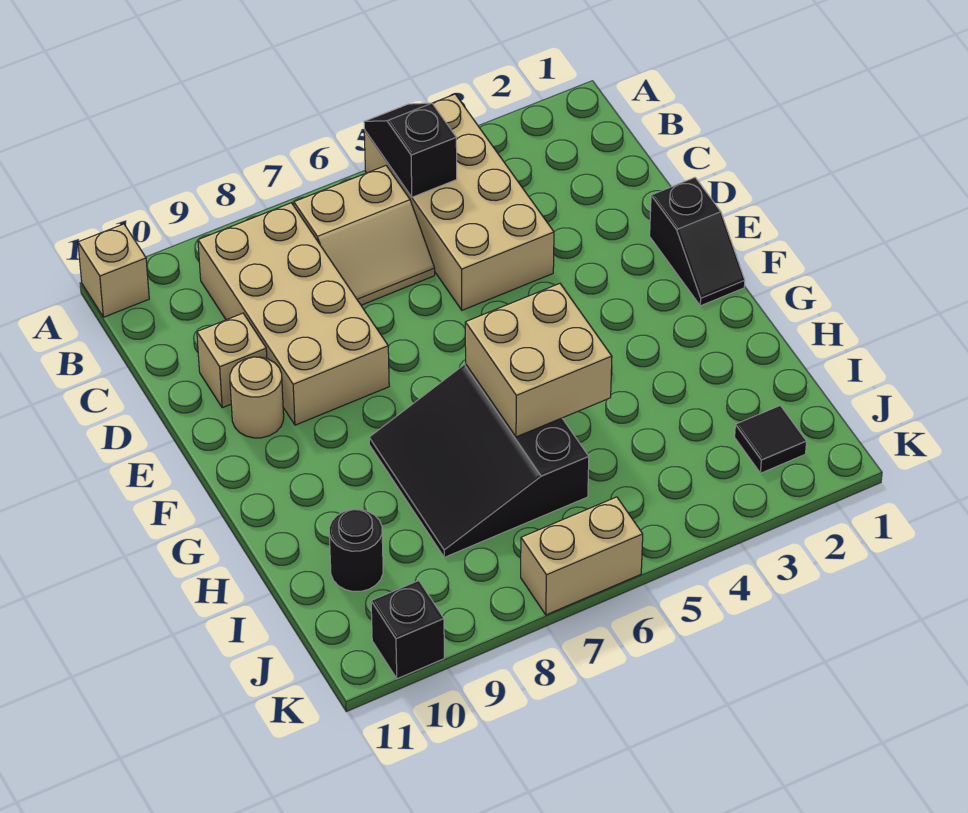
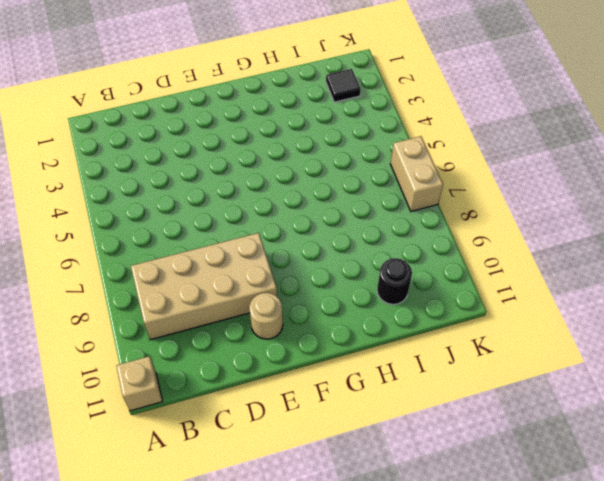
none -> tan brick A4:D5 level 1
none -> tan slope B6:C7 level 1 top B
none -> tan brick D10 level 1

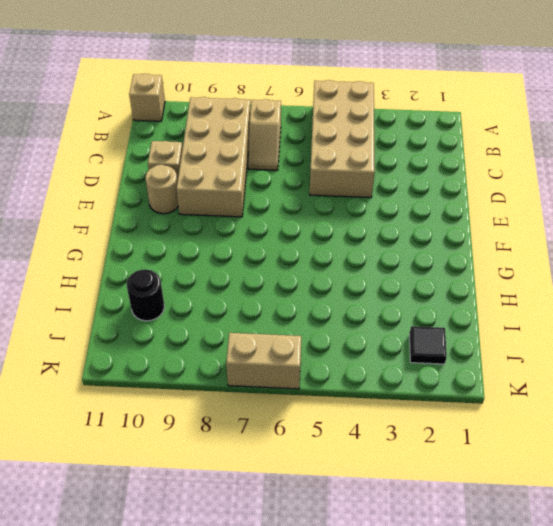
tan slope B7:C7 level 1 top B -> tan slope B6:C7 level 1 top B
none -> black slope E1:F1 level 1 top E
none -> black slope G6:I8 level 1 top 6
none -> black brick K10 level 1

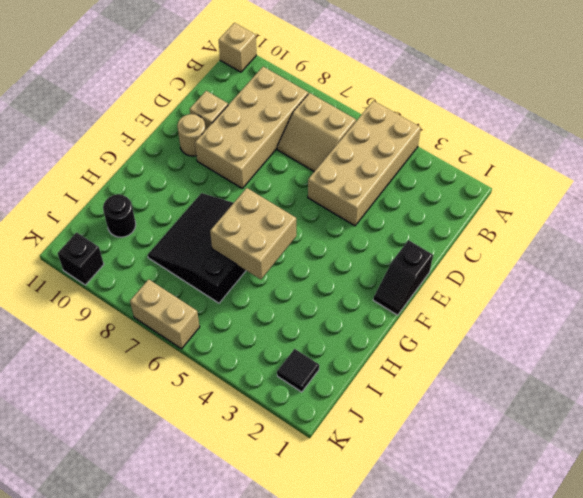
none -> black slope A5:B5 level 2 top B

